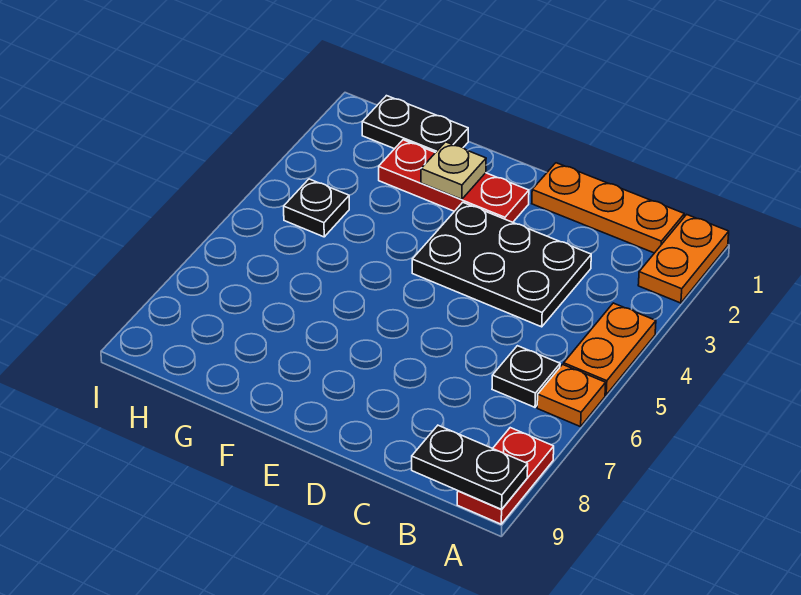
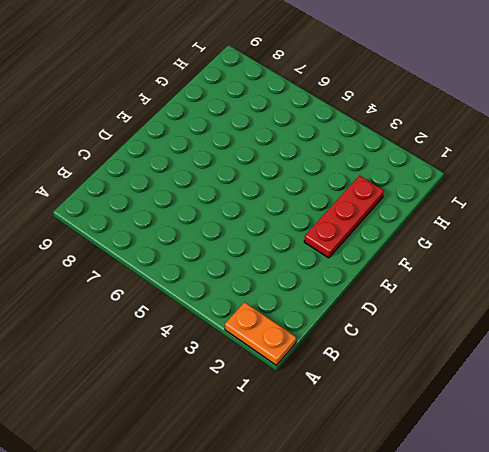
none -> orange plate A4:A5 level 1
none -> orange plate A6 level 1
none -> red plate A8:A9 level 1

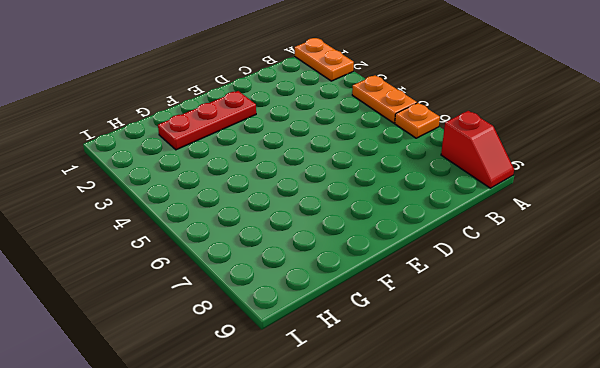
red slope A8:A9 level 1 top 8 -> red plate A8:A9 level 1
none -> orange plate B1:D1 level 1
none -> black plate B6 level 1
none -> black plate C3:E4 level 1

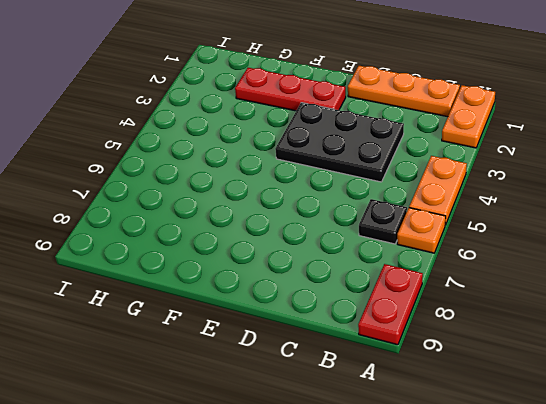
none -> black plate G1:H1 level 1
none -> black plate H4 level 1
none -> black plate A9:B9 level 2

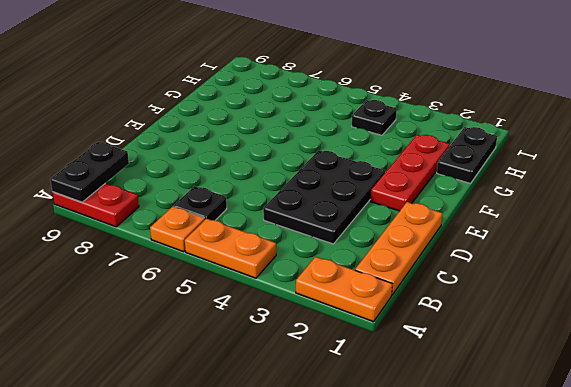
none -> tan plate F2 level 2

